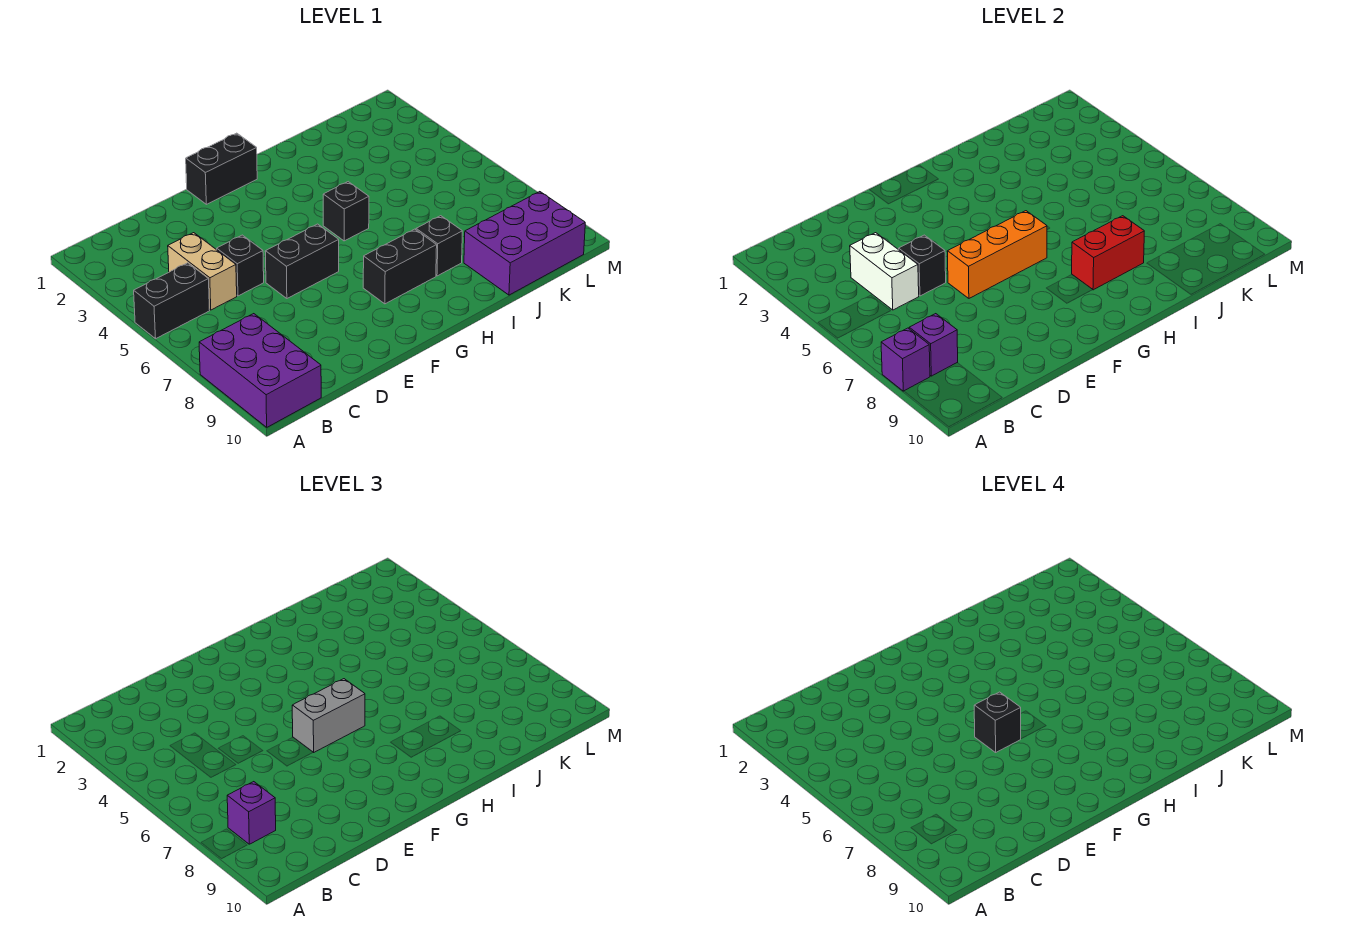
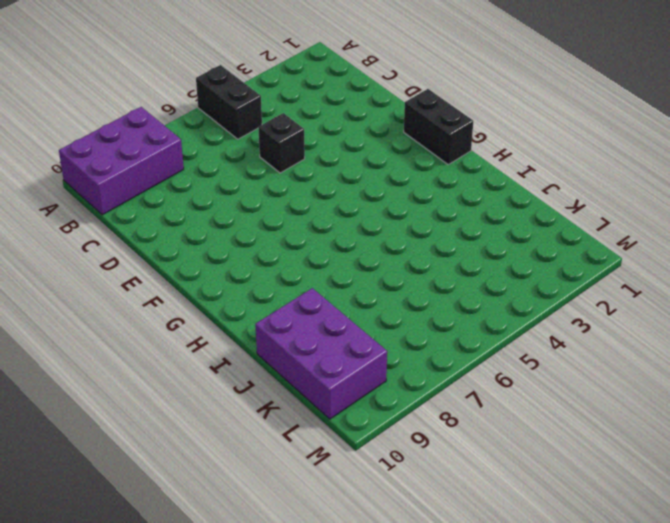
none -> tan brick C4:C5 level 1
none -> black brick E6:F6 level 1
none -> black brick G8:H8 level 1

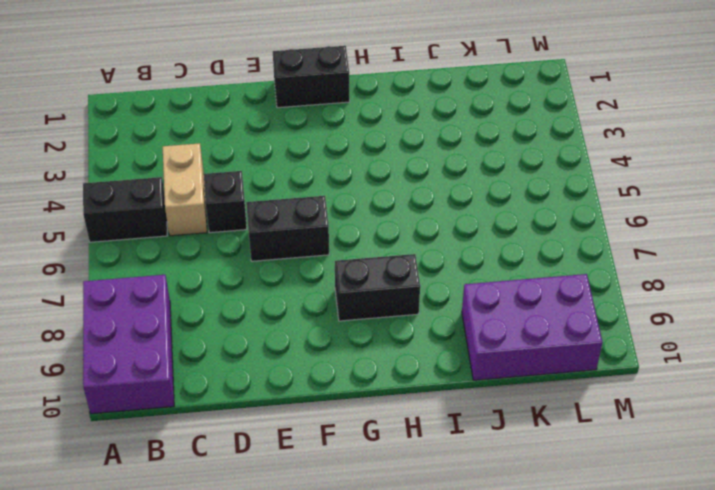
none -> black brick H5 level 1
none -> black brick I8 level 1
none -> purple brick A8 level 2

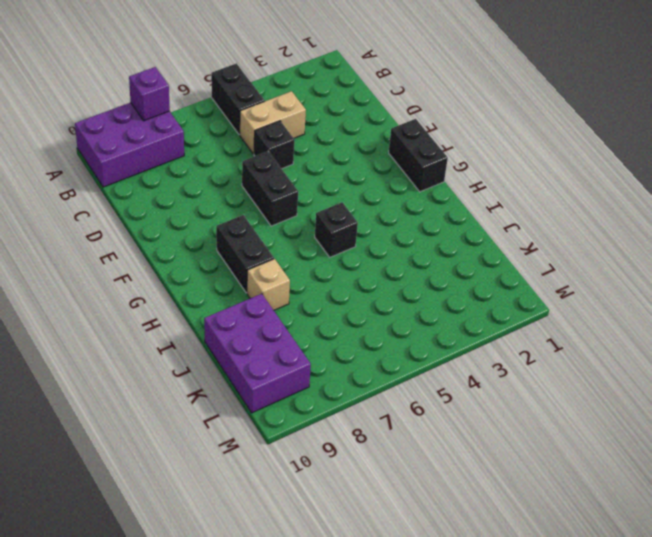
tan brick I8 level 1 -> black brick I8 level 1
none -> purple brick B8 level 2
none -> white brick C4:C5 level 2
none -> black brick D5 level 2

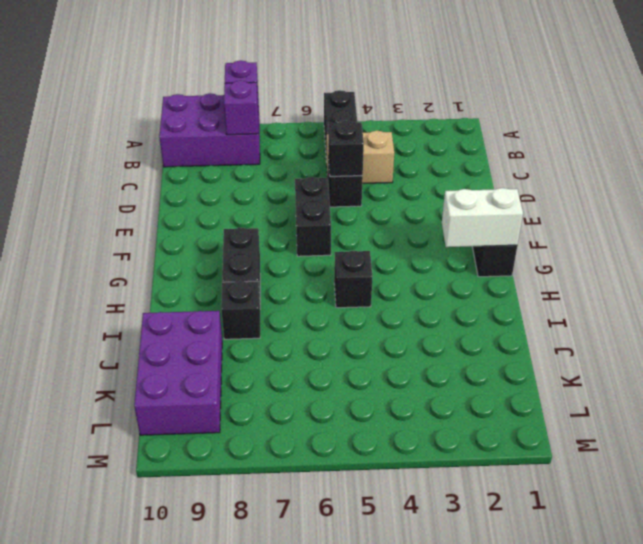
white brick G1:G2 level 2 -> white brick C4:C5 level 2
none -> orange brick E6:G6 level 2
none -> red brick H8:I8 level 2
none -> purple brick B8 level 3

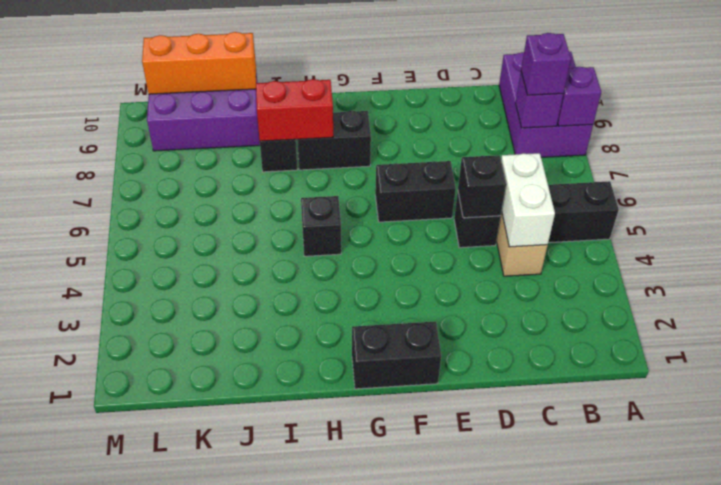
orange brick J10:L10 level 2 -> orange brick E6:G6 level 2
none -> grey brick F6:G6 level 3
none -> black brick F6 level 4

